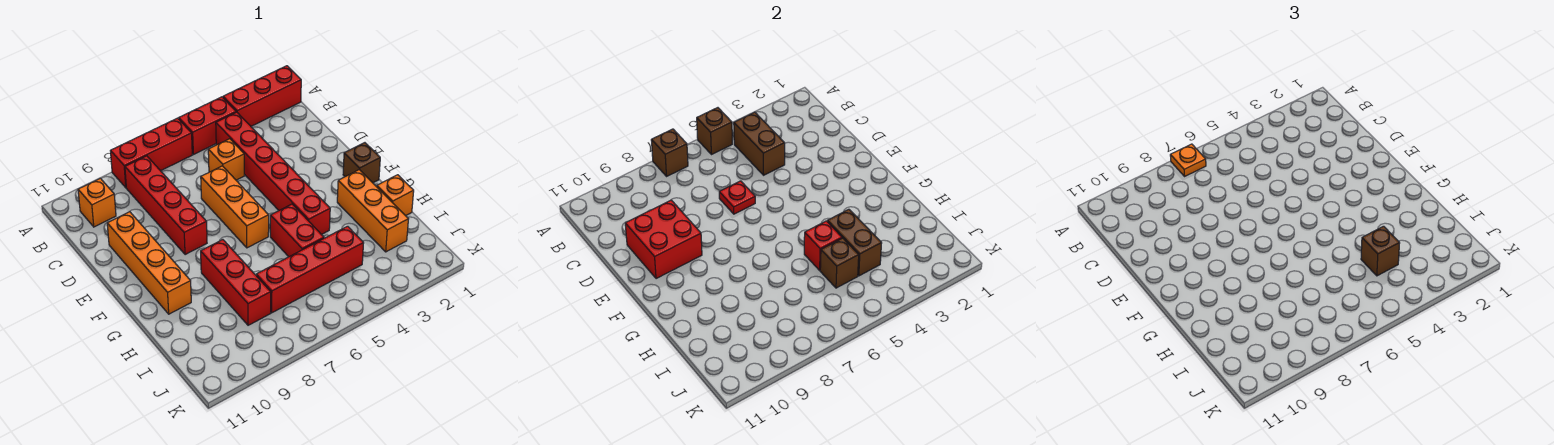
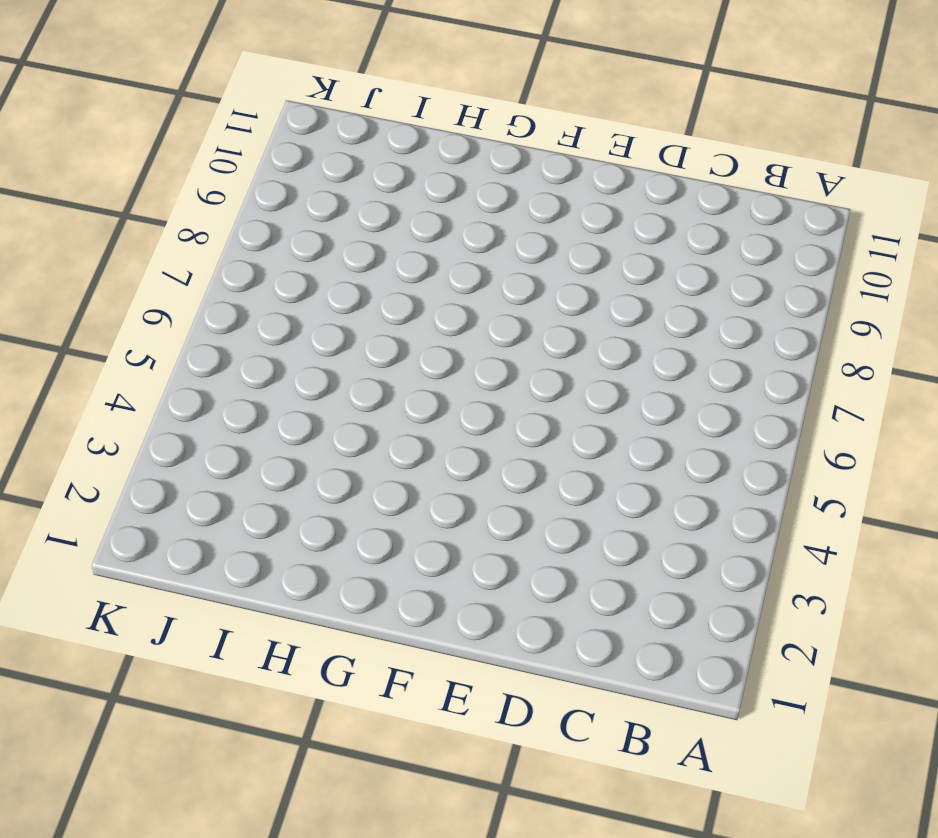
none -> red brick A1:A3 level 1
none -> red brick A4:A5 level 1
none -> red brick A6:A8 level 1

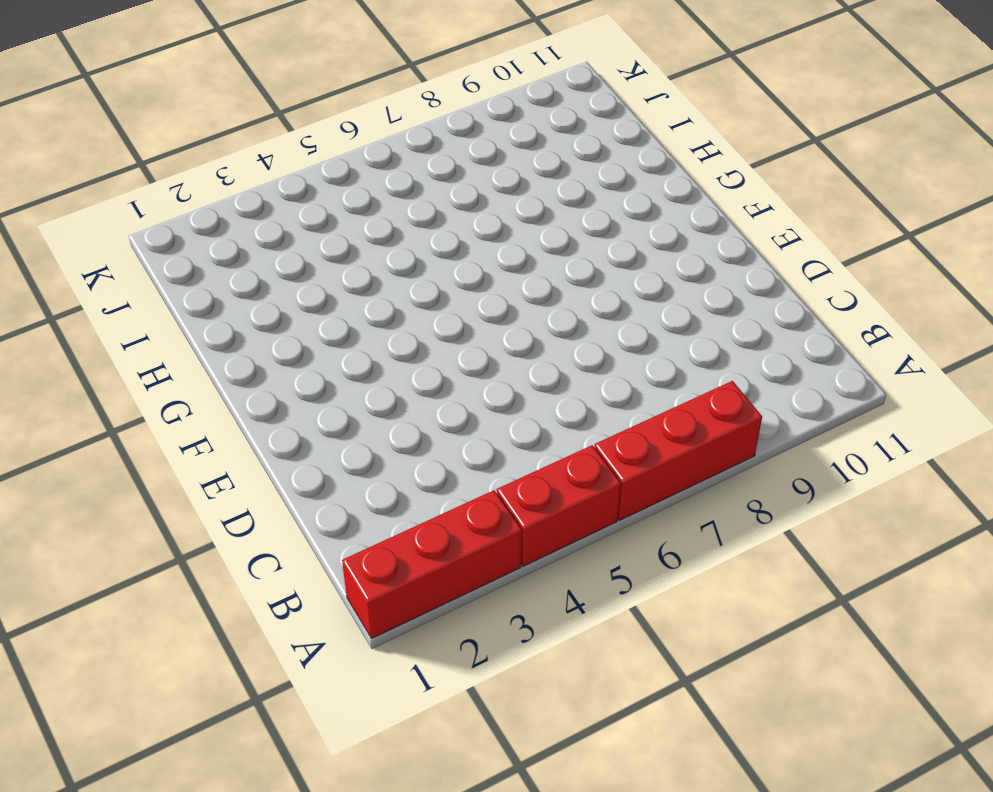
none -> red brick B4:G4 level 1
none -> red brick B8:E8 level 1
none -> orange brick B10 level 1

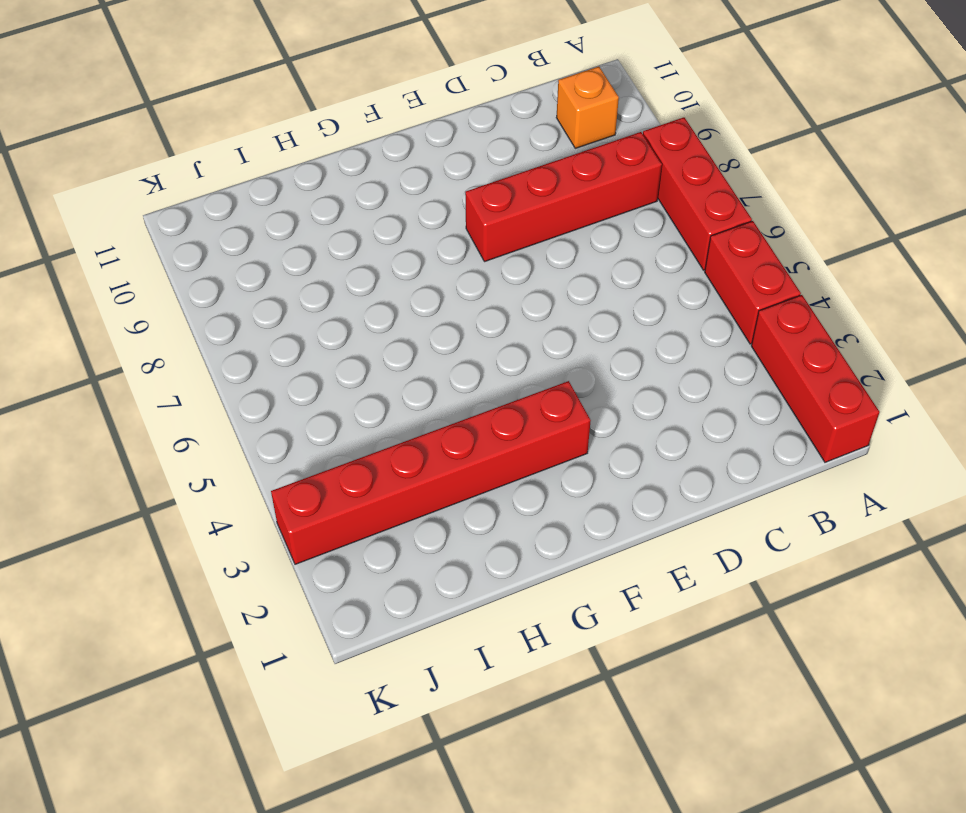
red brick F3:K3 level 1 -> red brick B4:G4 level 1
none -> orange brick C5 level 1
none -> orange brick D6:F6 level 1
none -> orange brick D10:G10 level 1

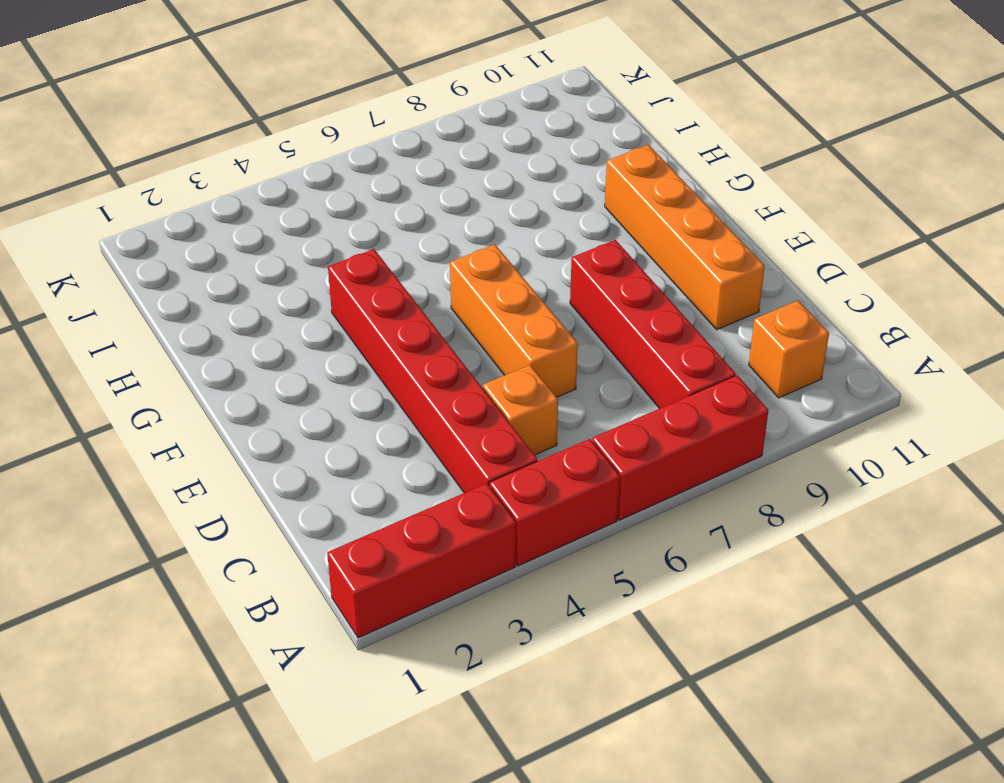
none -> brown brick F1 level 1
none -> orange brick G2:I2 level 1
none -> red brick G5:H5 level 1

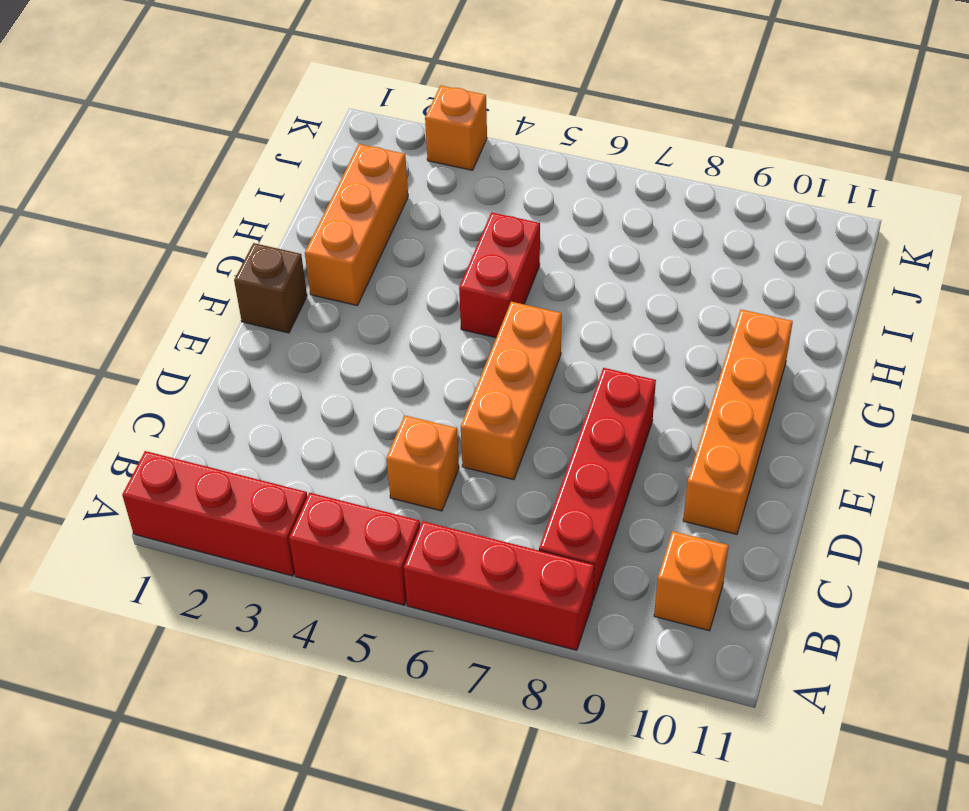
orange brick K3 level 1 -> orange brick H1 level 1
none -> red brick B4:G4 level 1
none -> red brick G8:I8 level 1
none -> red brick I4:I7 level 1

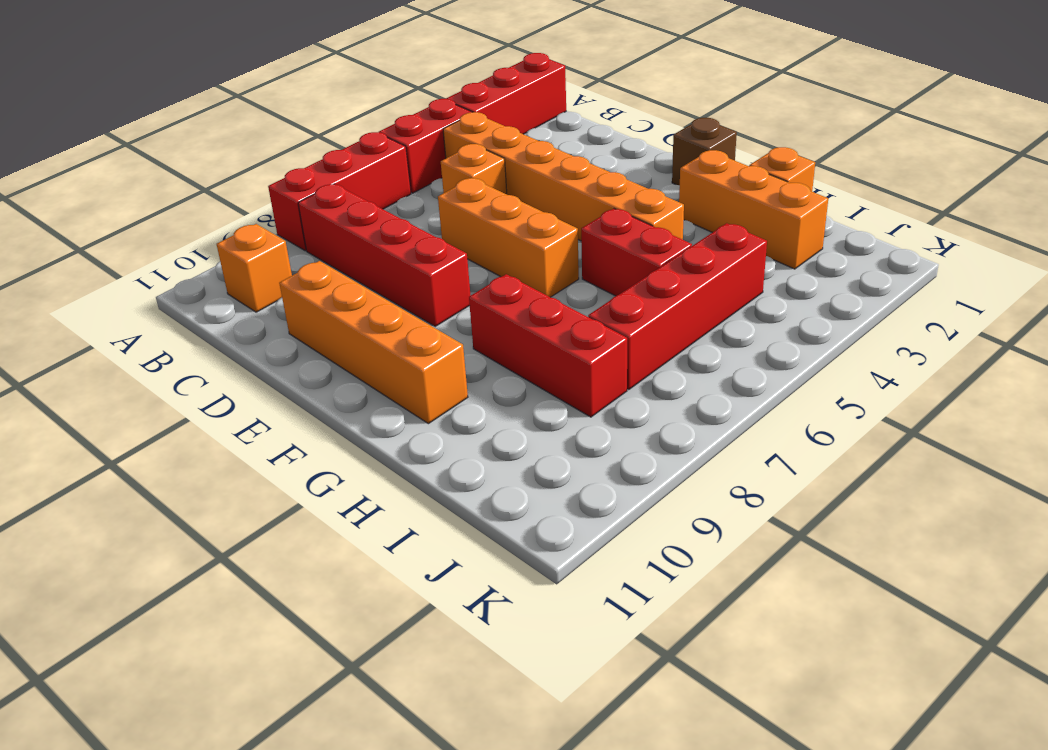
orange brick B4:G4 level 1 -> red brick B4:G4 level 1
none -> brown brick A5 level 2
none -> brown brick A7 level 2
none -> brown brick B4:C4 level 2

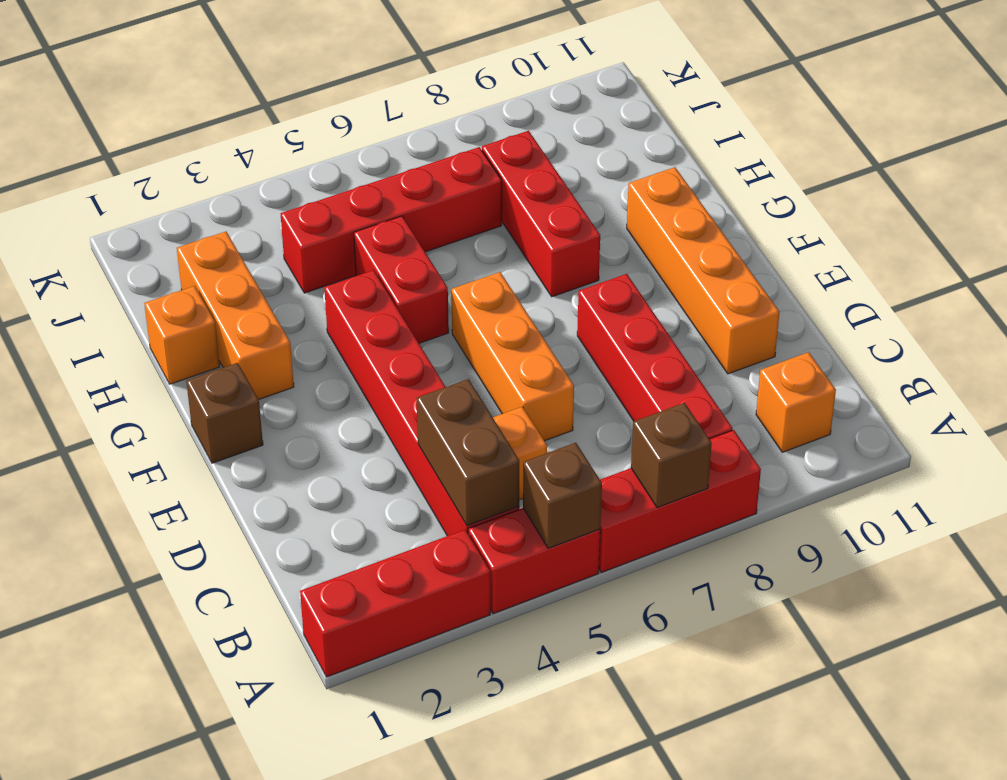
none -> red plate D6 level 2
none -> red brick D9:E10 level 2
none -> brown brick H4:I4 level 2

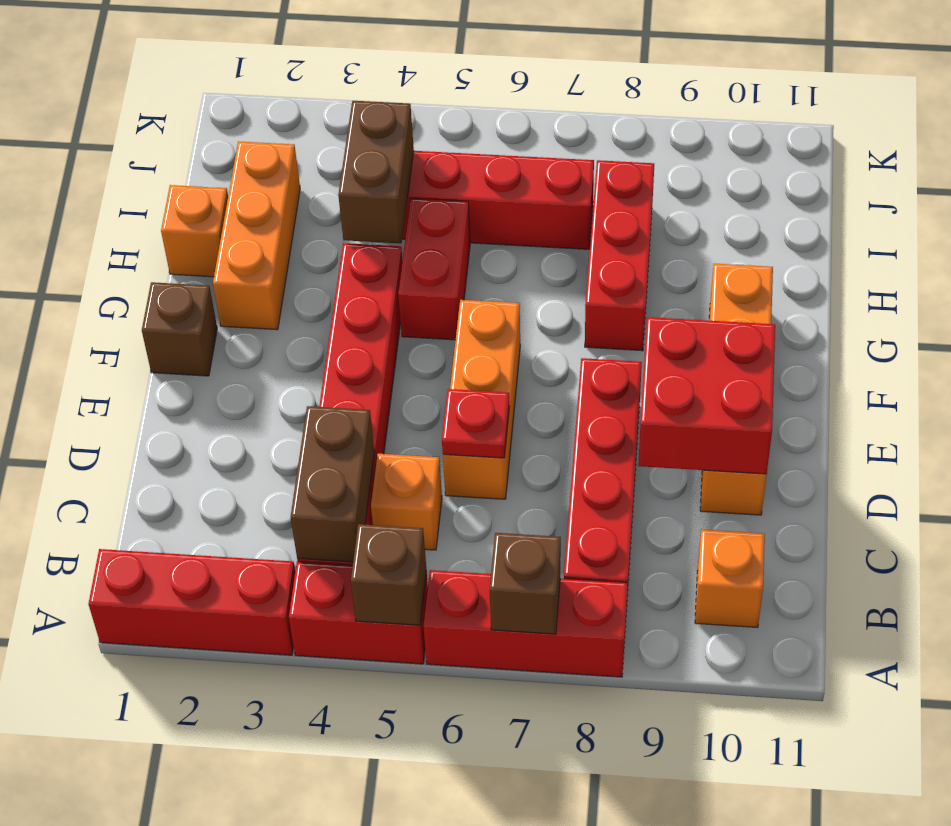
none -> red brick H5 level 2
none -> brown brick I5 level 2
none -> orange plate A7 level 3

